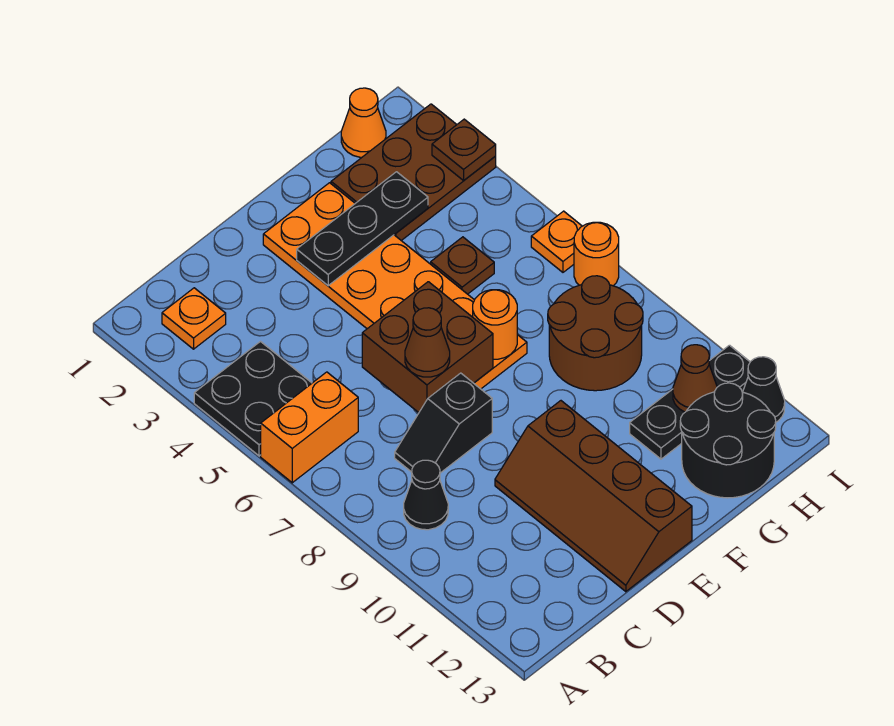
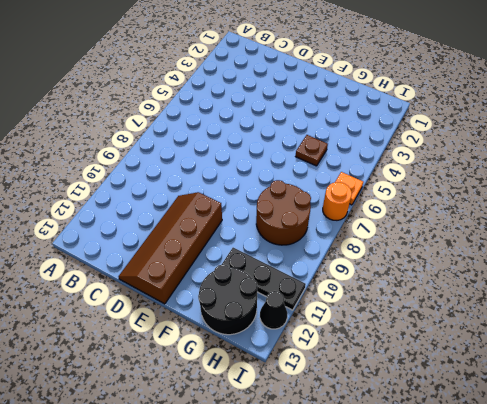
none -> black plate A4:B5 level 1
none -> orange brick A6:B6 level 1
none -> orange plate B2 level 1

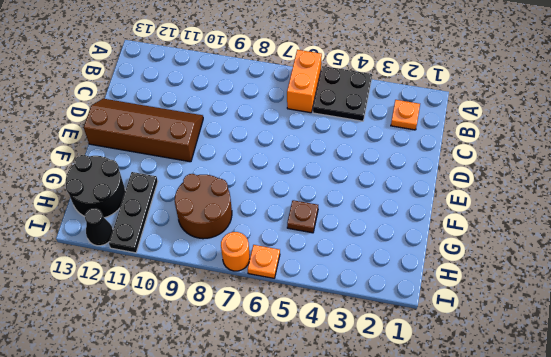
none -> black cone B9 level 1
none -> black slope C8:D8 level 1 top D
none -> orange plate E2:F7 level 1

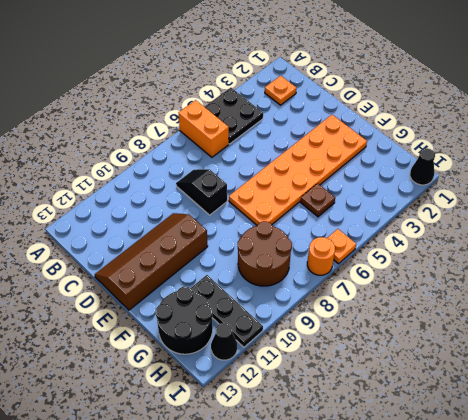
black cone I1 level 1 -> black cone B9 level 1
none -> brown plate G2:I3 level 1
none -> orange cone H1 level 1
none -> brown brick D6:E7 level 2

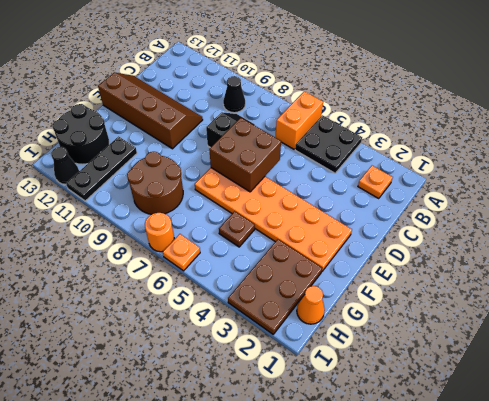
none -> black plate E3:G3 level 2
none -> orange round brick F7 level 2
none -> brown cone H11 level 2

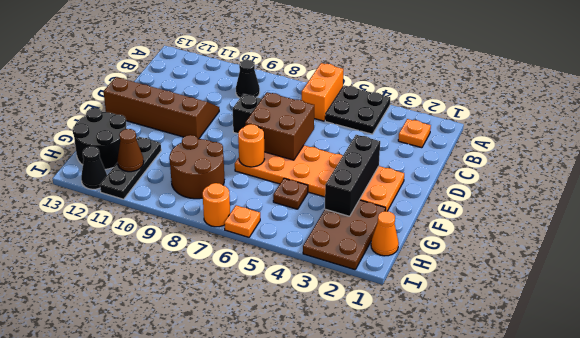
black brick E3:G3 level 2 -> black plate E3:G3 level 2
none -> brown plate I3 level 2
none -> brown cone D7 level 3

